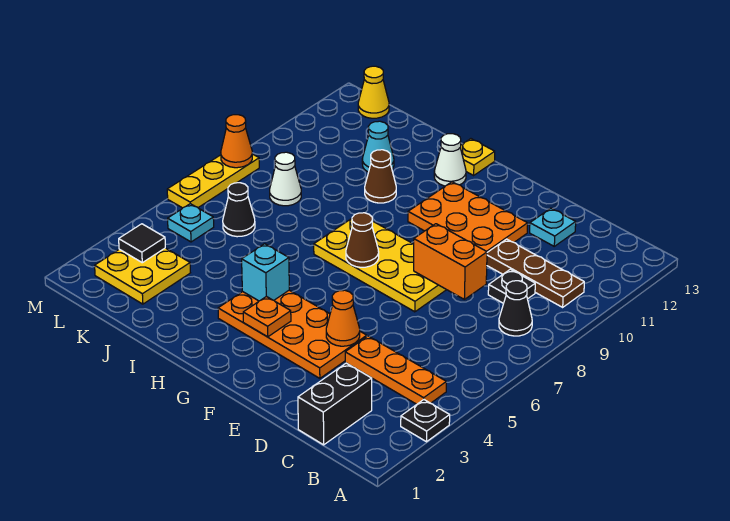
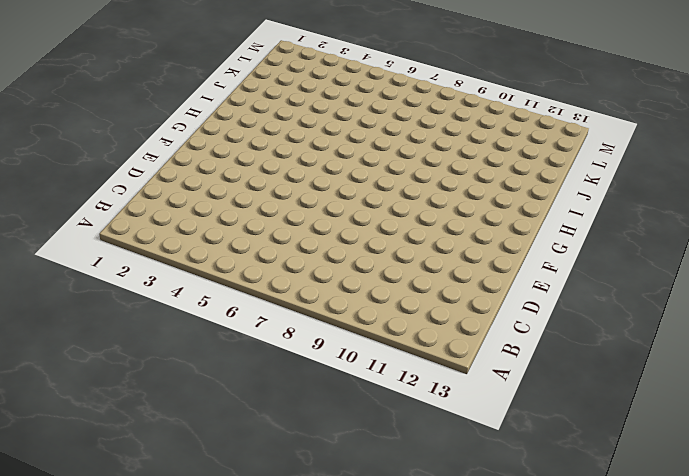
none -> black plate A3 level 1
none -> orange plate B4:D4 level 1
none -> black cone B8 level 1

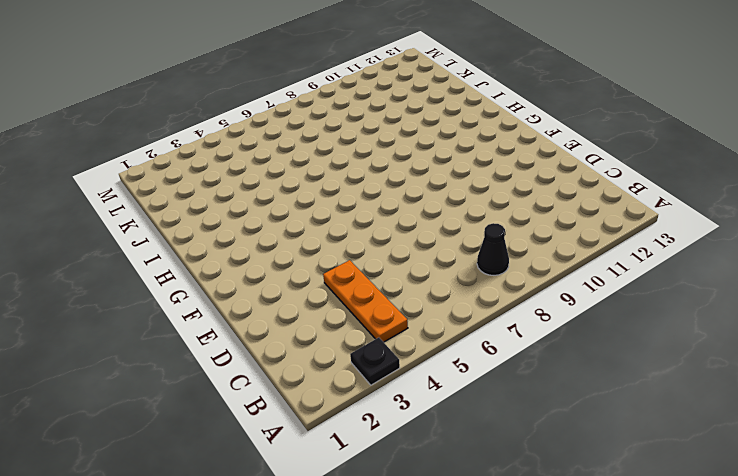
none -> brown plate B10:D10 level 1
none -> black brick C1:C2 level 1
none -> black plate C9 level 1

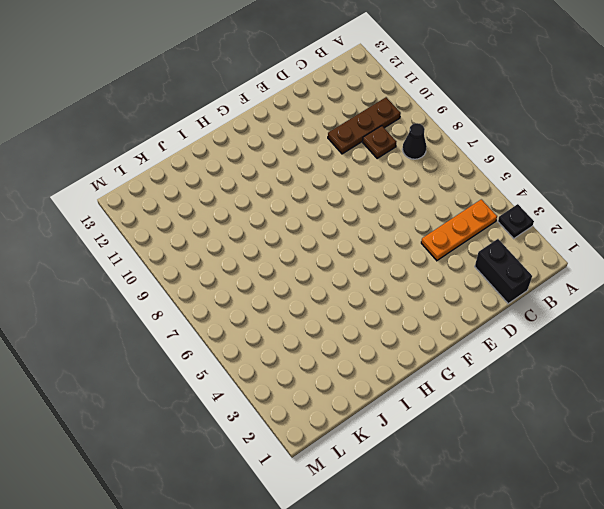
brown plate C9 level 1 -> black plate C9 level 1
none -> cyan plate D12 level 1
none -> orange plate E3:H4 level 1
none -> yellow plate E7:H8 level 1

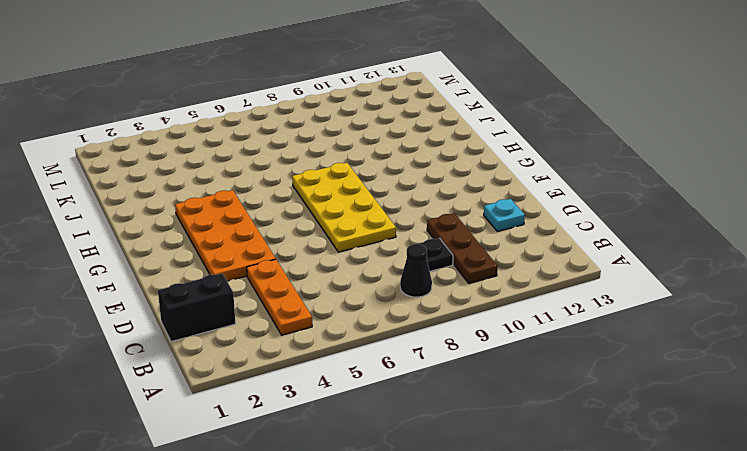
none -> black plate A3 level 1
none -> orange plate E10:G11 level 1
none -> white cone H12 level 1

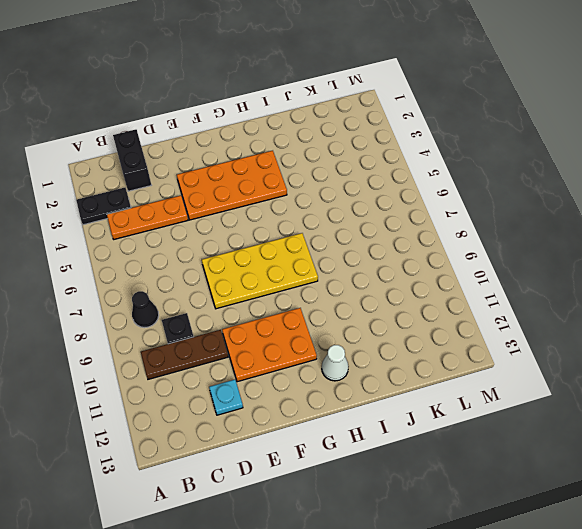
black plate A3:B3 level 1 -> black plate A3 level 1
none -> yellow plate H13 level 1
none -> brown cone I10 level 1
none -> cyan cone J11 level 1

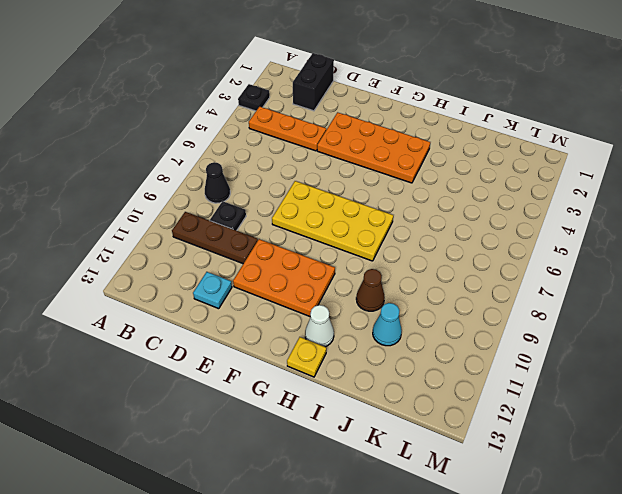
none -> yellow plate K2:L3 level 1
none -> black cone K6 level 1
none -> white cone K8 level 1

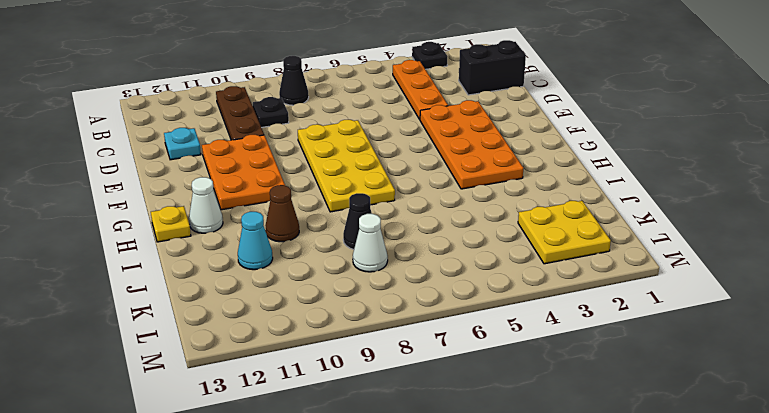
black cone J8 level 1 -> black cone K6 level 1
none -> cyan plate L5 level 1
none -> yellow cone L13 level 1
none -> yellow plate M6:M8 level 1

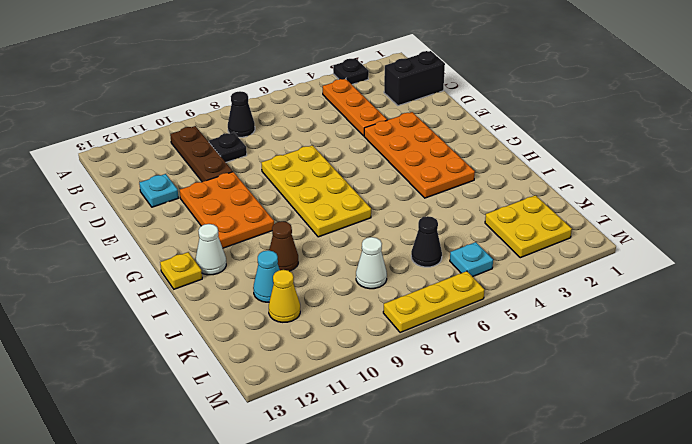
yellow cone K11 level 1 -> yellow cone L13 level 1
none -> orange brick D8:E8 level 2
none -> orange cone E4 level 2
none -> orange plate G3 level 2

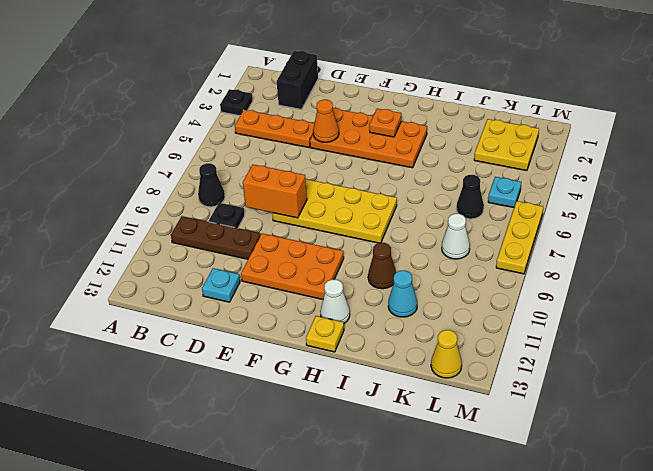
none -> brown cone G7 level 2
none -> cyan brick H4 level 2
none -> black tile L3 level 2

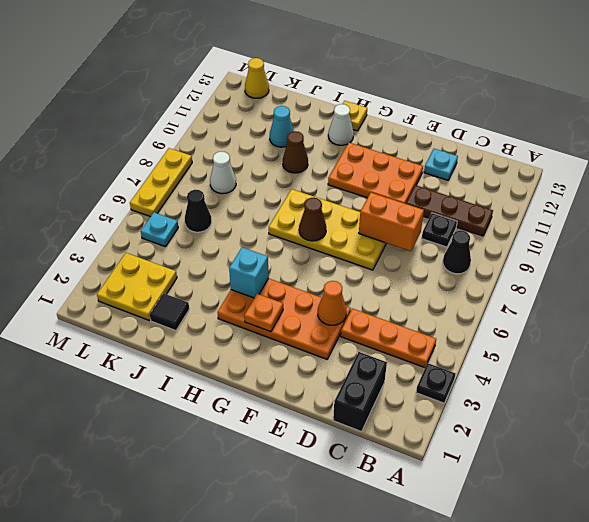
black tile J2 level 1 -> black tile L3 level 2
none -> orange cone M8 level 2

